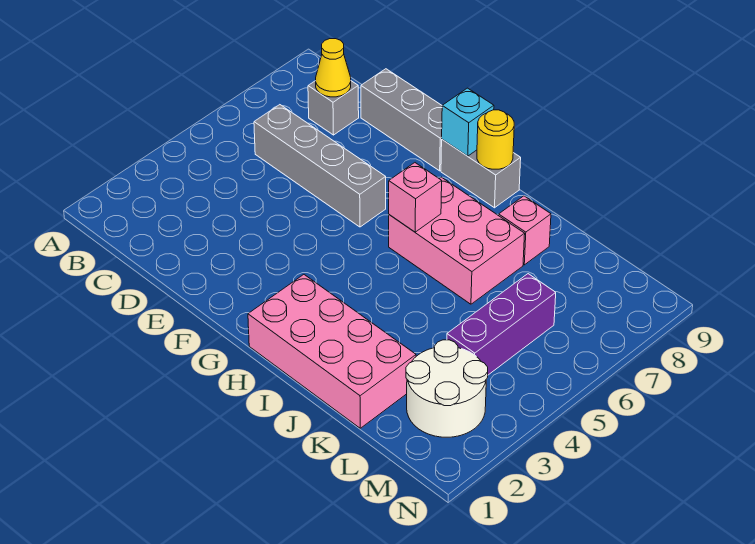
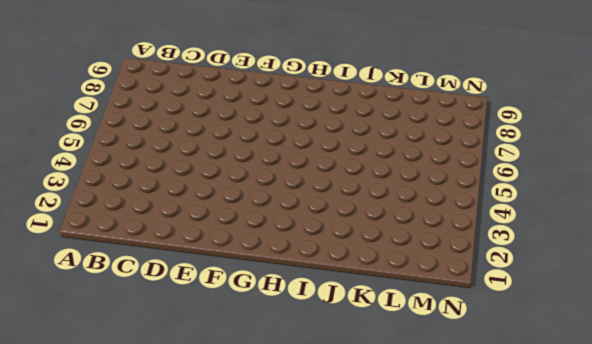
none -> grey brick C6:F6 level 1
none -> grey brick C8 level 1
none -> grey brick D9:F9 level 1

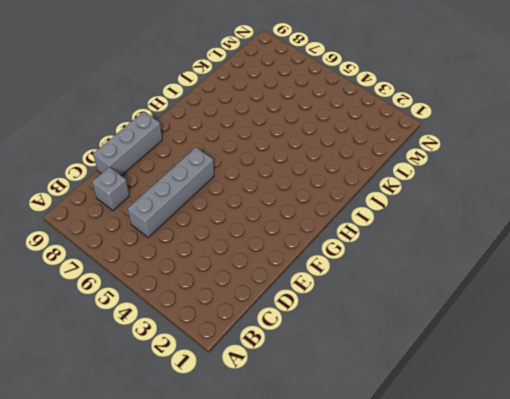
none -> grey brick G9:H9 level 1
none -> pink brick H1:K2 level 1
none -> pink brick H6:J7 level 1

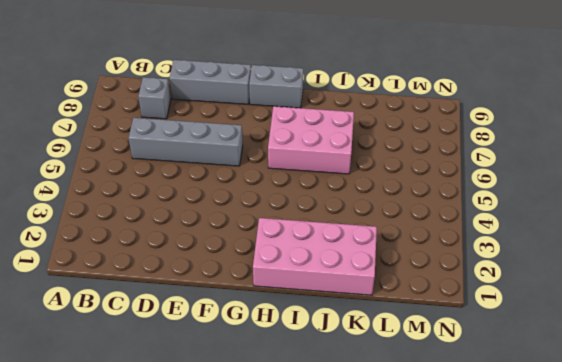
none -> pink brick J8 level 1
none -> white round brick L2:M3 level 1
none -> purple brick L4:L6 level 1

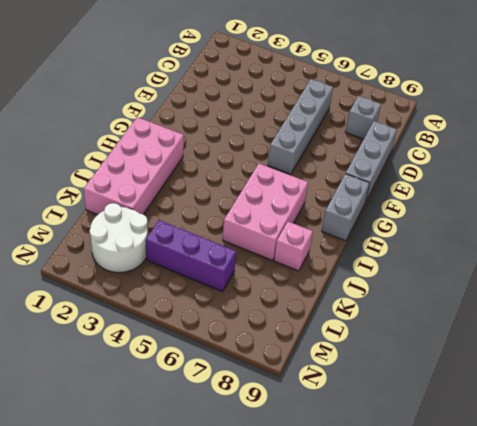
none -> yellow cone C8 level 2
none -> cyan brick G9 level 2
none -> pink brick H6 level 2

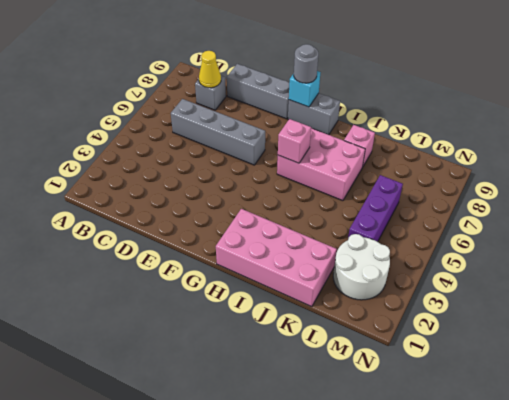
grey round brick G9 level 3 -> none
none -> yellow round brick H9 level 2

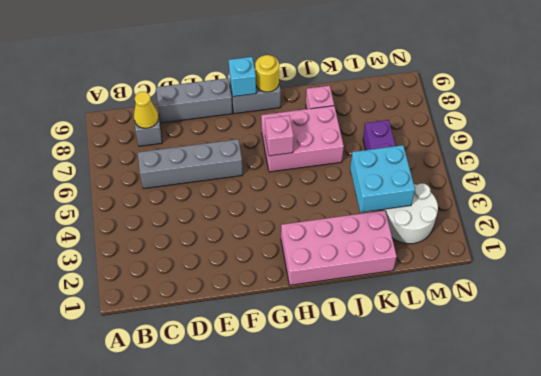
cyan brick K3:L4 level 2 -> none

